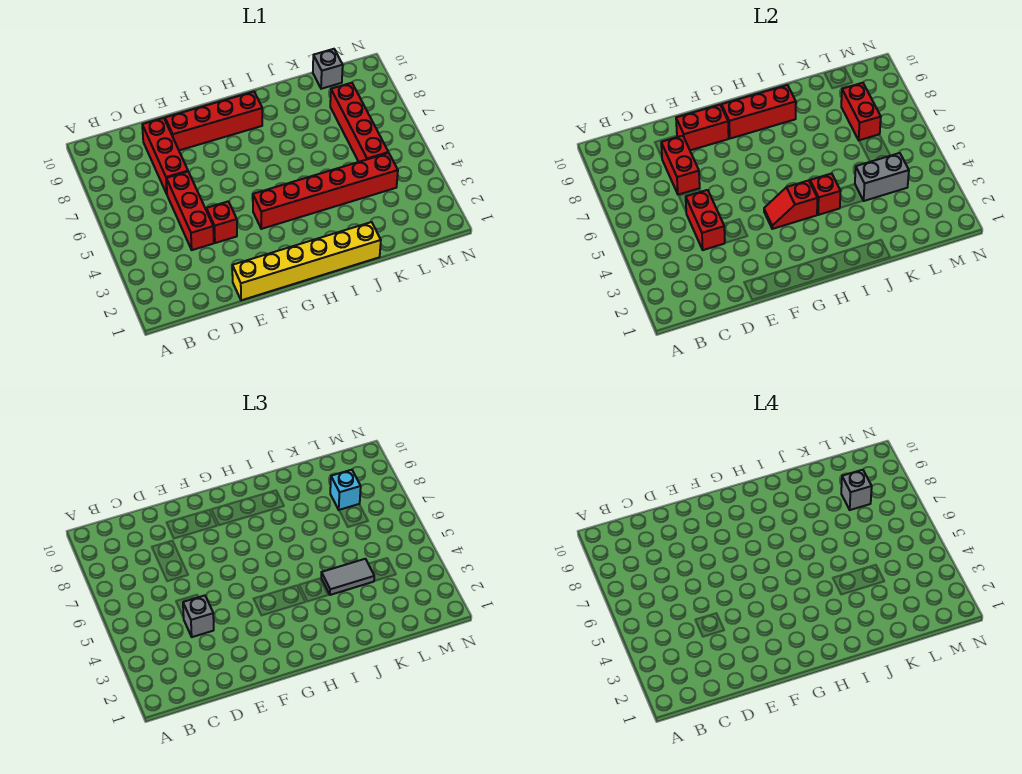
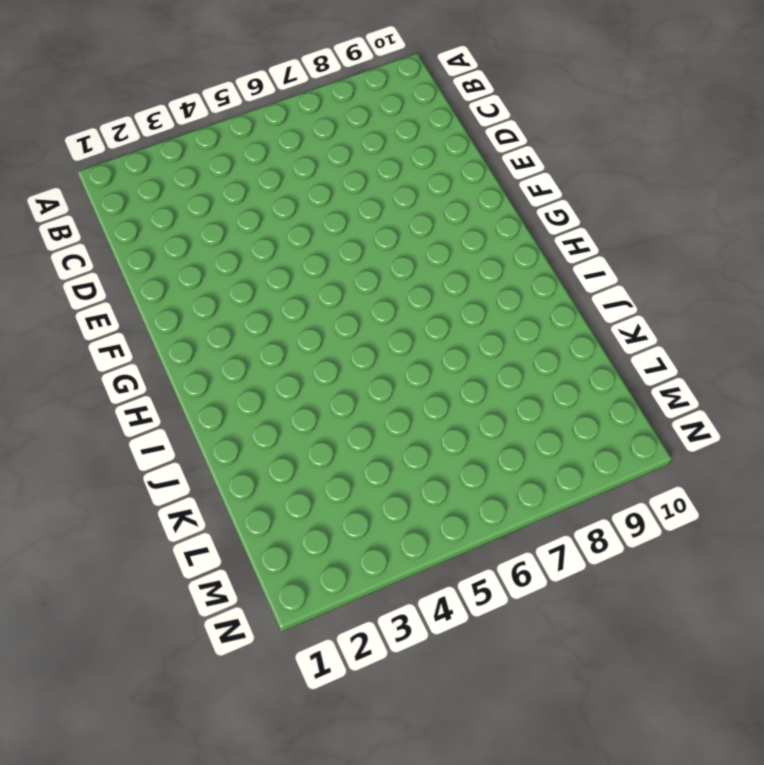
none -> red brick D4:D6 level 1
none -> red brick D7:D9 level 1
none -> yellow brick E1:J1 level 1

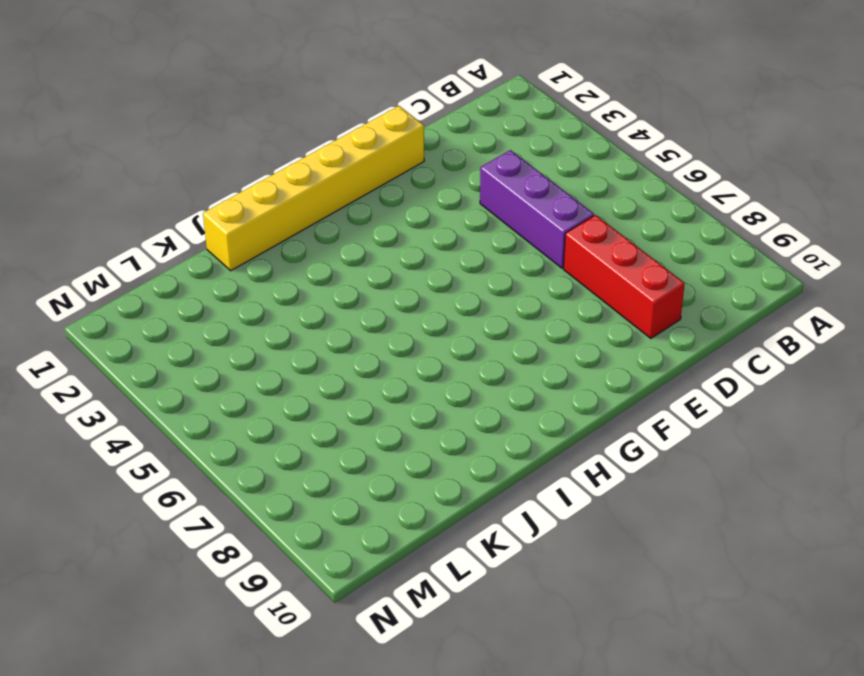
purple brick D4:D6 level 1 -> red brick D4:D6 level 1
none -> red brick E4 level 1
none -> red brick E9:H9 level 1
none -> red brick G4:L4 level 1

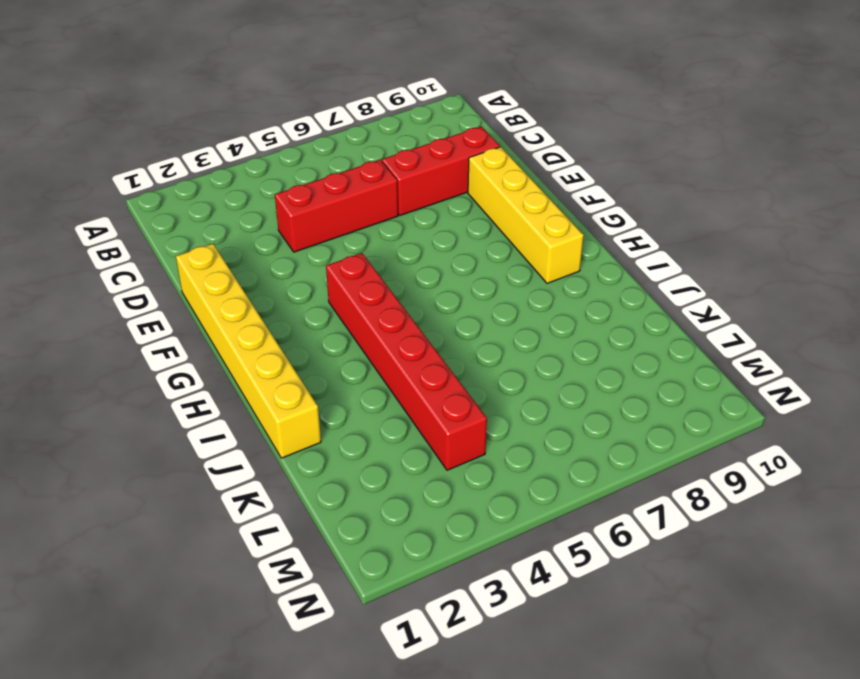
yellow brick E9:H9 level 1 -> red brick E9:H9 level 1
none -> red brick E4 level 1
none -> red brick L5:L8 level 1
none -> grey brick L10 level 1

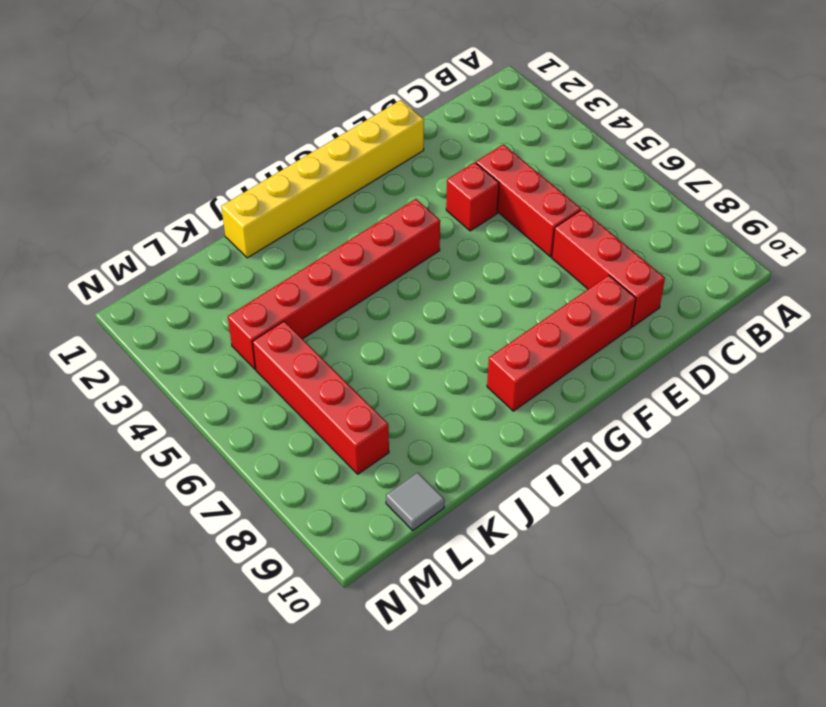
grey tile L10 level 1 -> grey brick L10 level 1
none -> red brick D4:D5 level 2
none -> red brick D7:D8 level 2
none -> red brick E9:F9 level 2

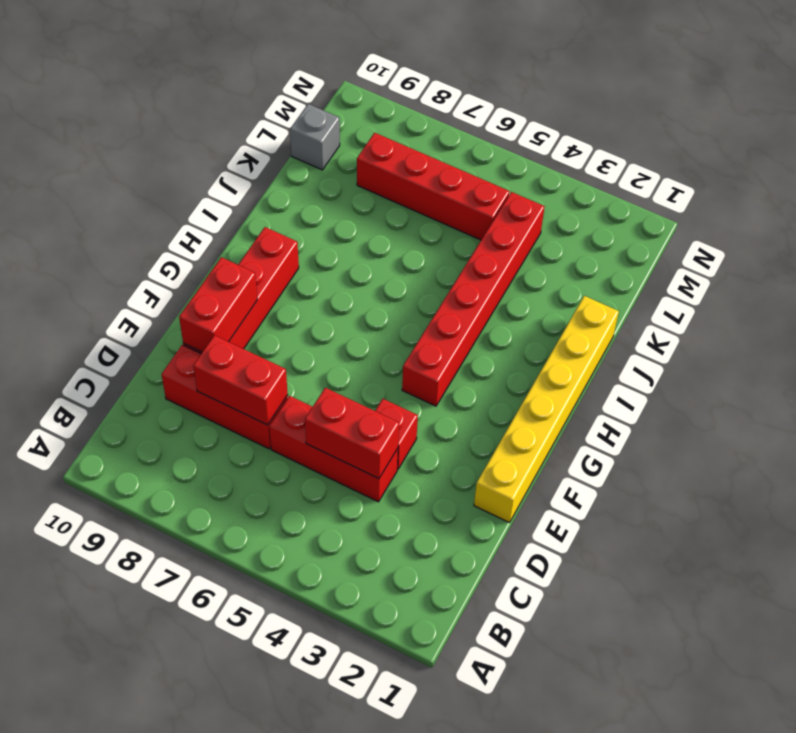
none -> red slope G4:H4 level 2 top H
none -> red brick G9:I9 level 2
none -> red brick I4 level 2

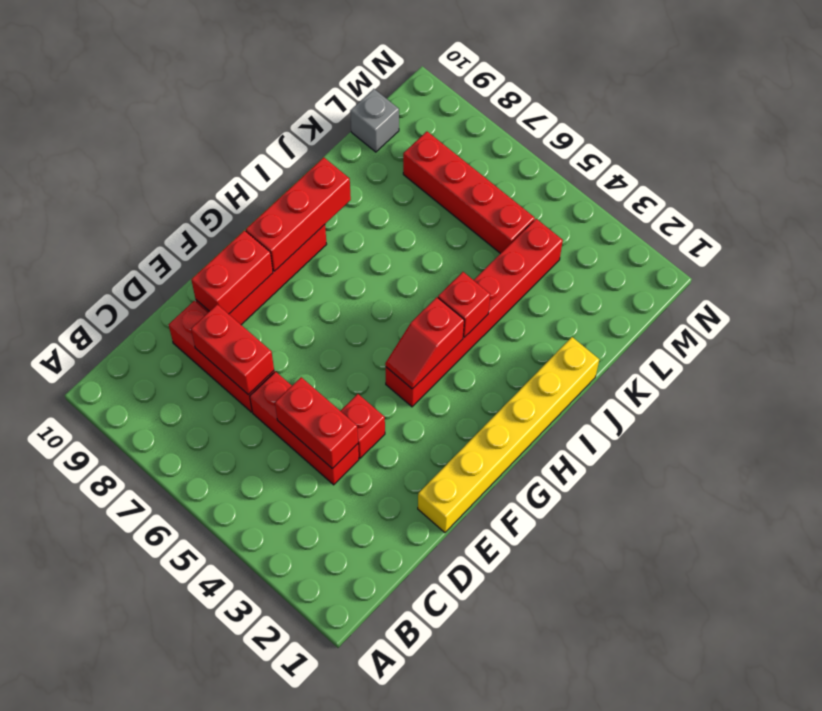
none -> grey brick K4:L4 level 2
none -> red brick L7:L8 level 2
none -> grey brick D4 level 3

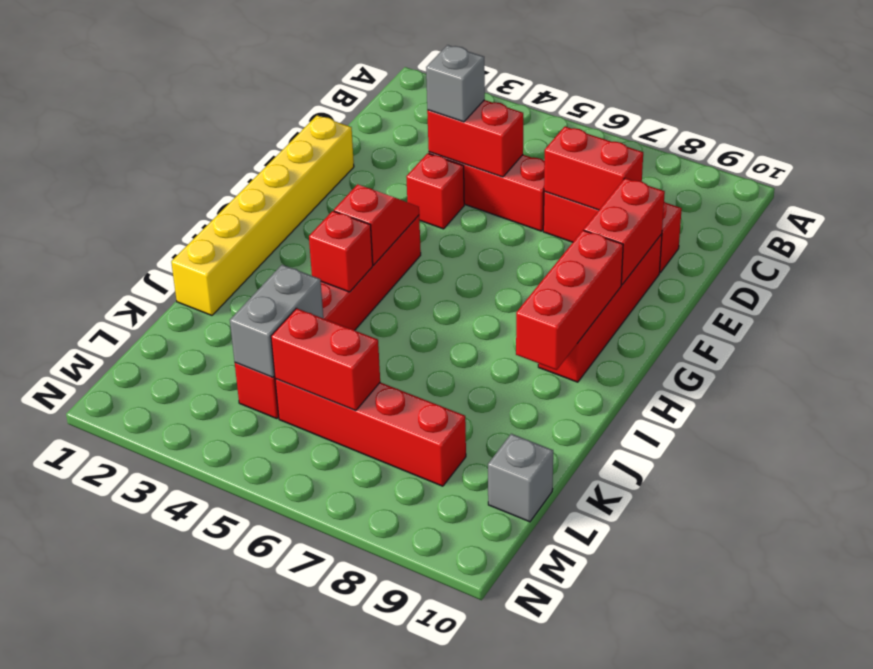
red brick L5:L6 level 2 -> red brick L7:L8 level 2
none -> grey tile J4:K4 level 3
none -> cyan brick L8 level 3
none -> grey brick L8 level 4

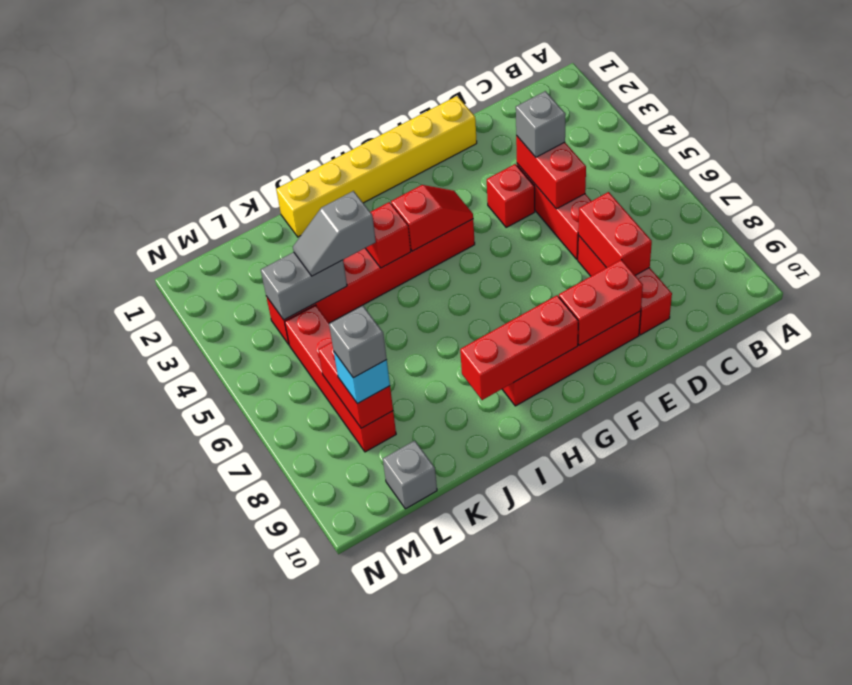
grey slope J4:K4 level 3 top J -> grey tile J4:K4 level 3

